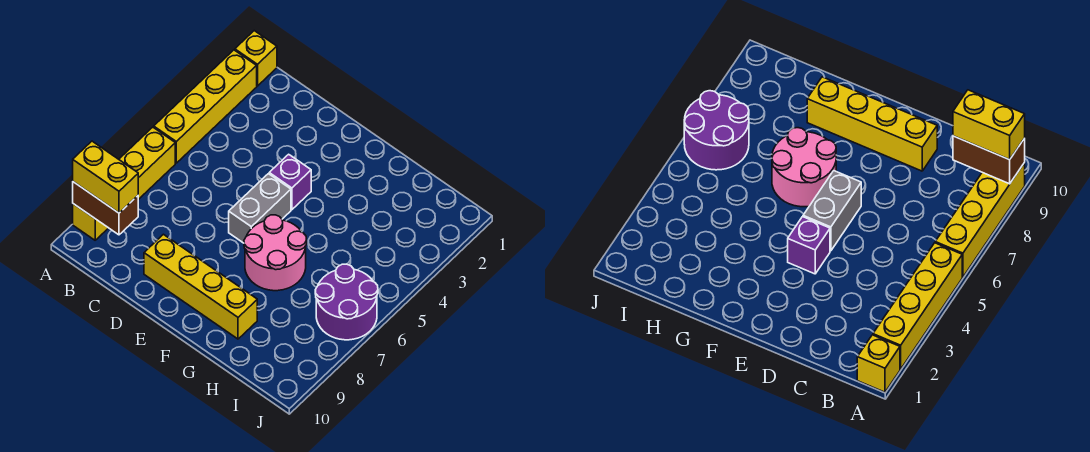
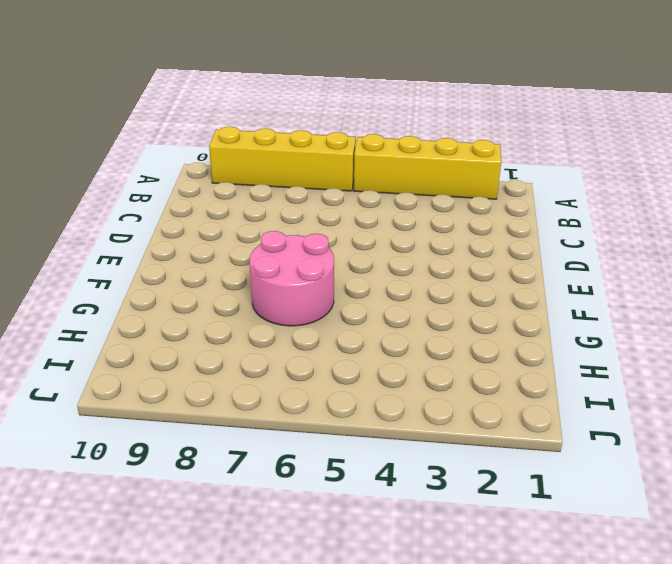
none -> yellow brick A1 level 1
none -> yellow brick D9:G9 level 1

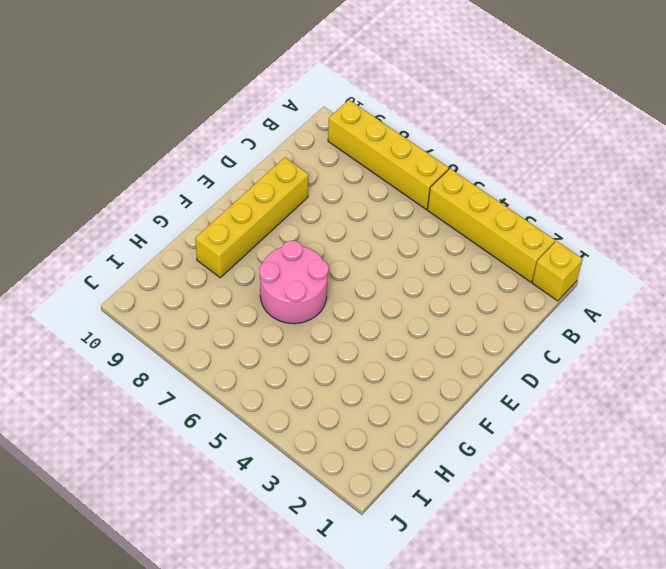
none -> purple brick E4 level 1
none -> grey brick E5:E6 level 1

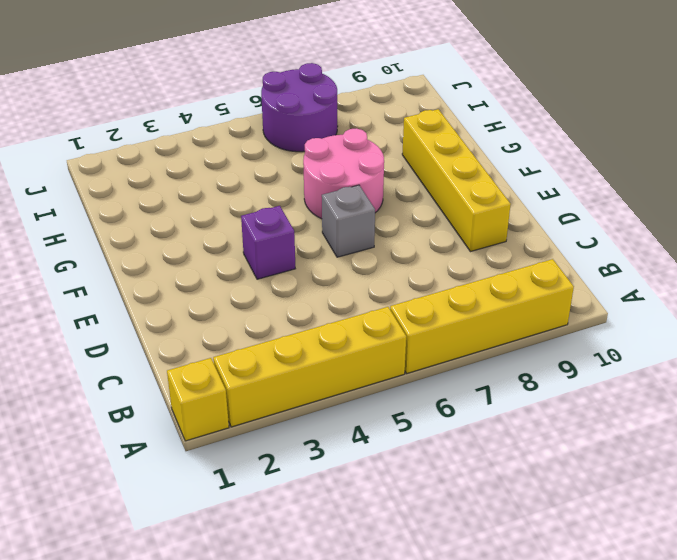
grey brick E6 level 1 -> grey brick E5:E6 level 1
none -> brown brick A9:B9 level 2
none -> yellow brick A9:B9 level 3

